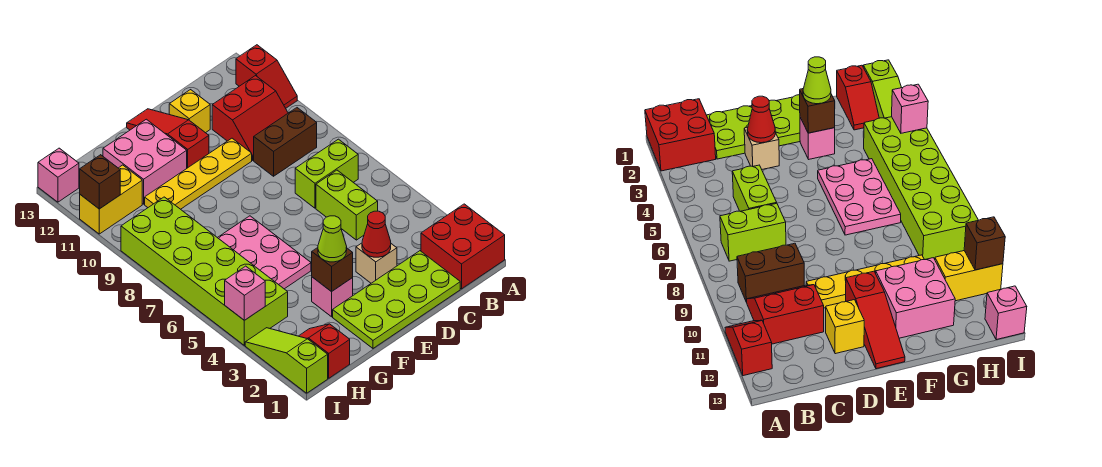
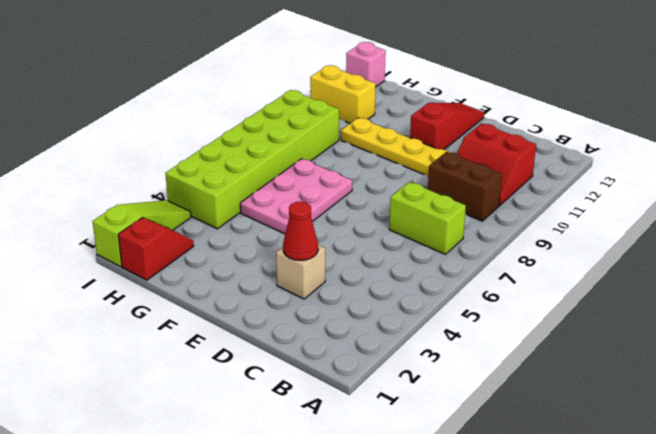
none -> red brick A1:B2 level 1
none -> red slope A11:A12 level 1 top 12
none -> lime plate C1:F2 level 1

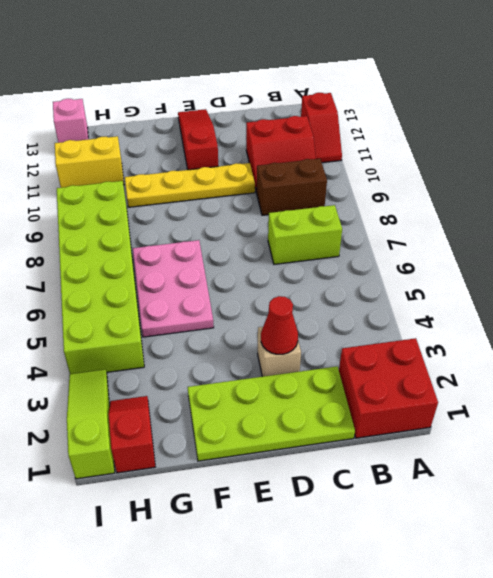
none -> lime brick C5:C6 level 1
none -> yellow brick D12 level 1
none -> pink brick F3 level 1

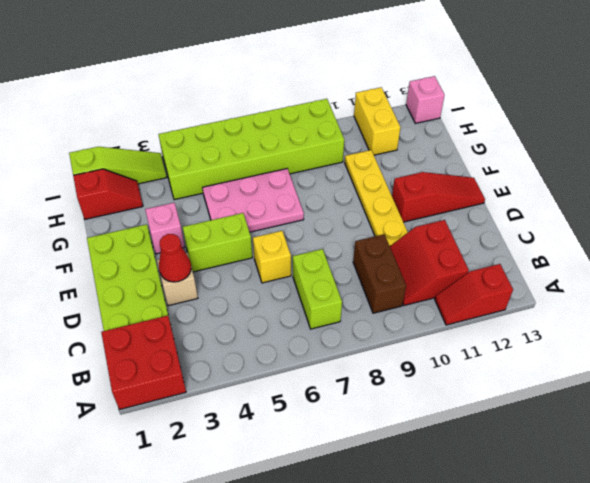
yellow brick D6 level 1 -> yellow brick D12 level 1
lime brick E4:E5 level 1 -> lime brick C5:C6 level 1
none -> pink brick F11:G12 level 1
none -> brown brick F3 level 2
none -> pink brick I4 level 2

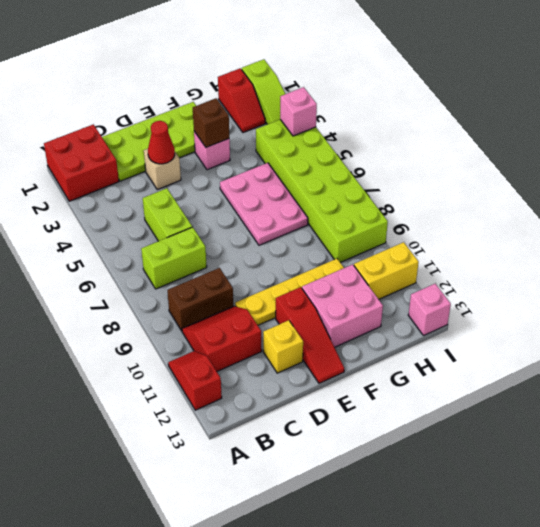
none -> brown brick I11 level 2
none -> lime cone F3 level 3

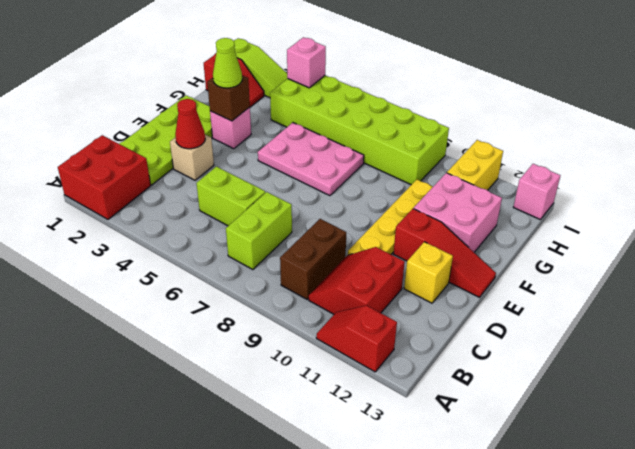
none -> brown brick I11 level 2

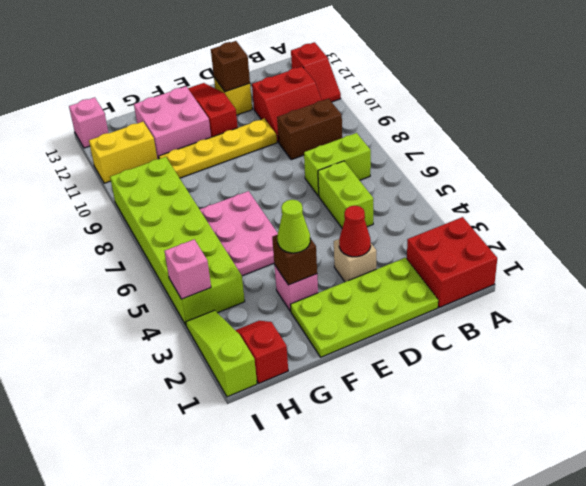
brown brick D12 level 2 -> brown brick I11 level 2

